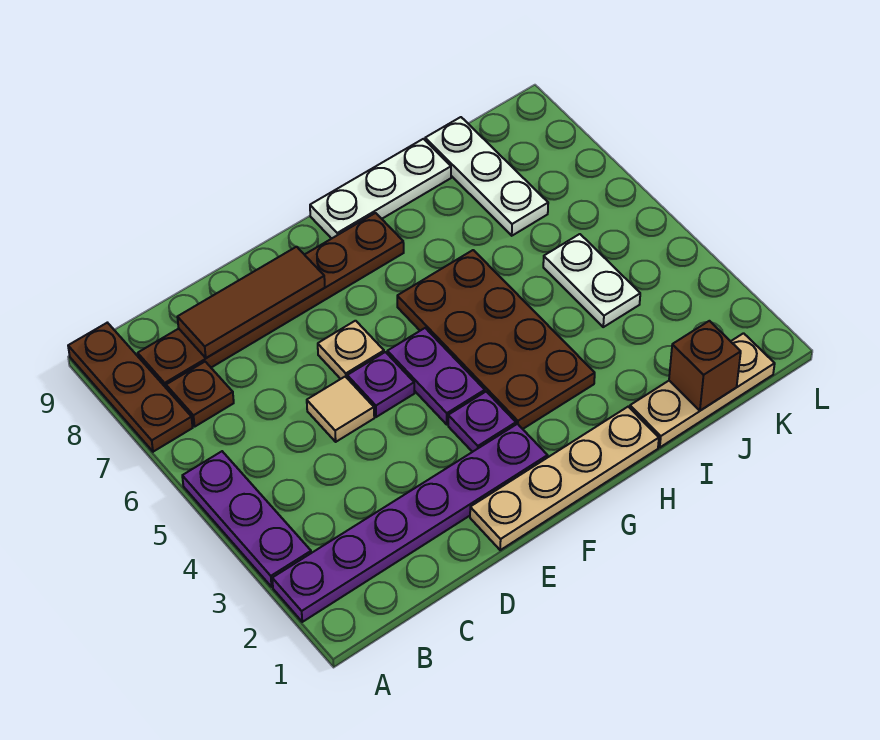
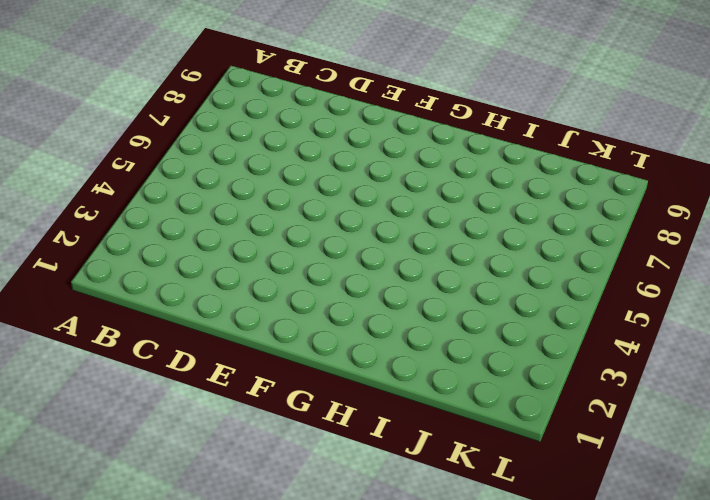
none -> purple plate A2:F2 level 1
none -> purple plate A3:A5 level 1
none -> brown plate A7:A9 level 1

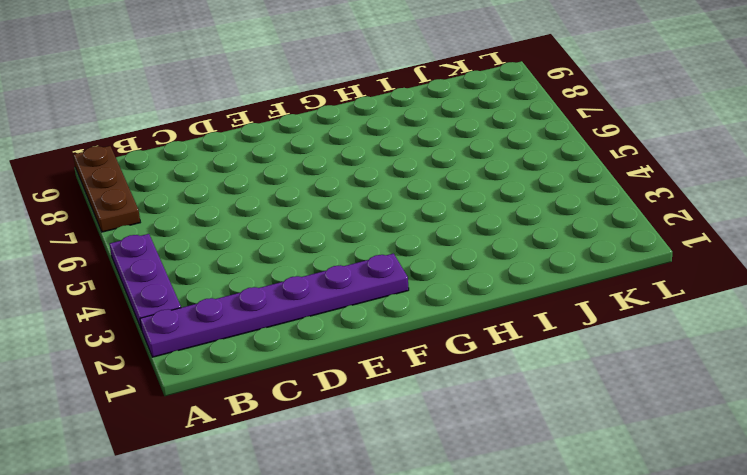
none -> brown plate B7 level 1
none -> brown plate B8:G8 level 1
none -> tan tile D5 level 1

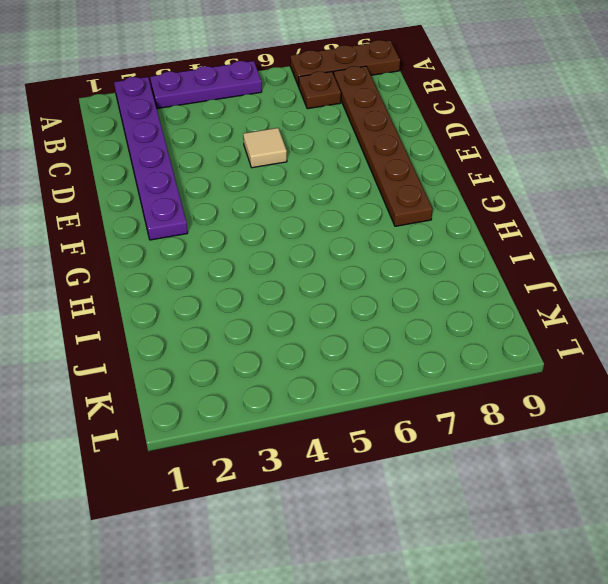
none -> tan plate E1:H1 level 1
none -> purple plate E5 level 1
none -> tan plate E6 level 1

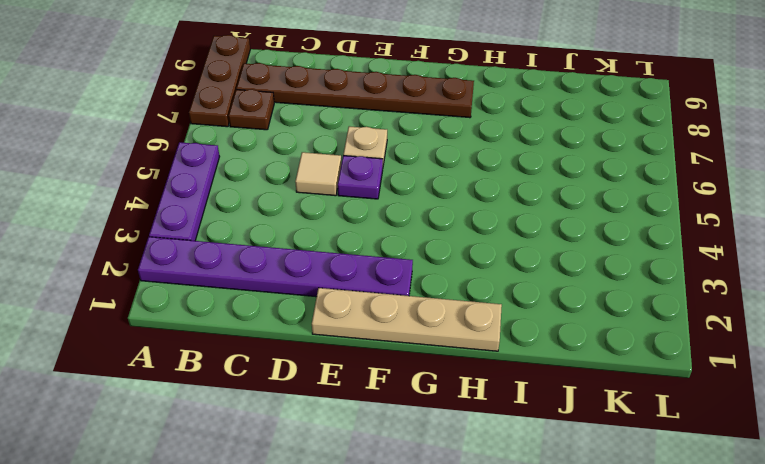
none -> purple plate F3 level 1
none -> purple plate F4:F5 level 1
none -> brown plate G3:H6 level 1

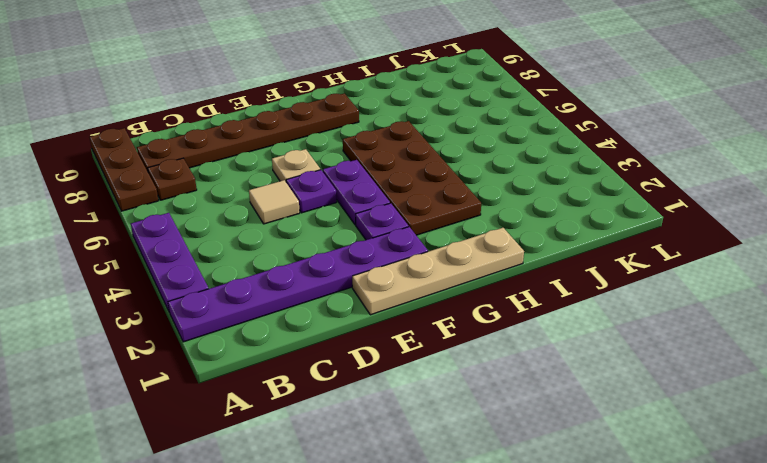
none -> white plate G9:I9 level 1
none -> tan plate I1:K1 level 1
none -> white plate J4:J5 level 1

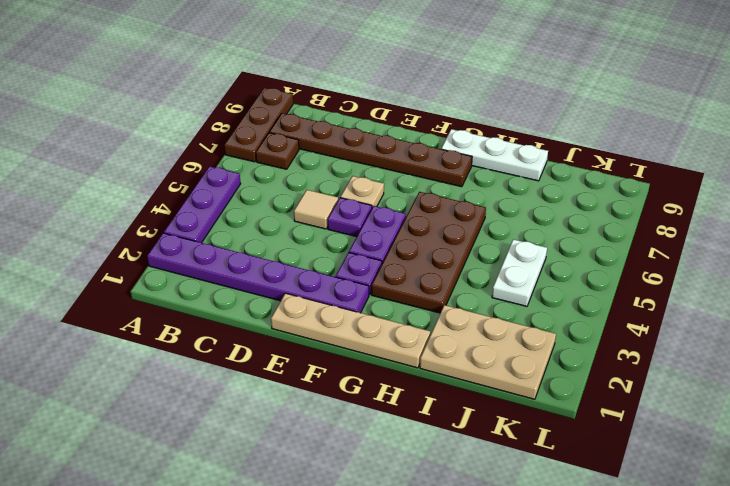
tan plate I1:K2 level 1 -> tan plate I1:K1 level 1
none -> white plate J7:J9 level 1
none -> brown tile C8:E8 level 2
none -> brown brick J1 level 2

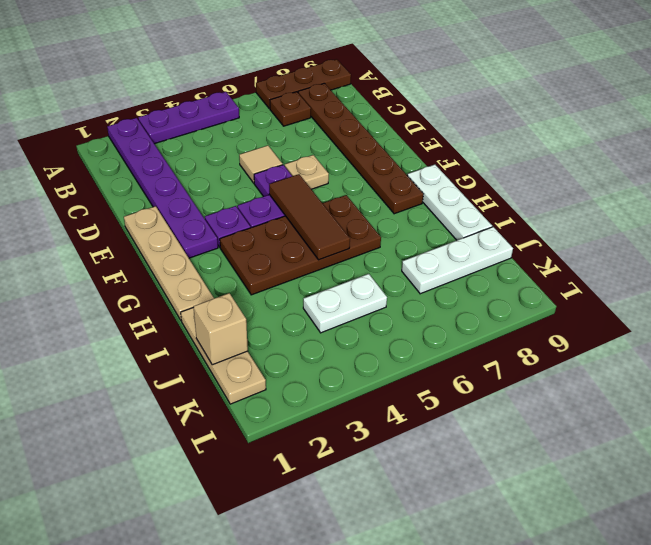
brown tile F5:H5 level 2 -> brown tile C8:E8 level 2
tan brick J1 level 2 -> brown brick J1 level 2

